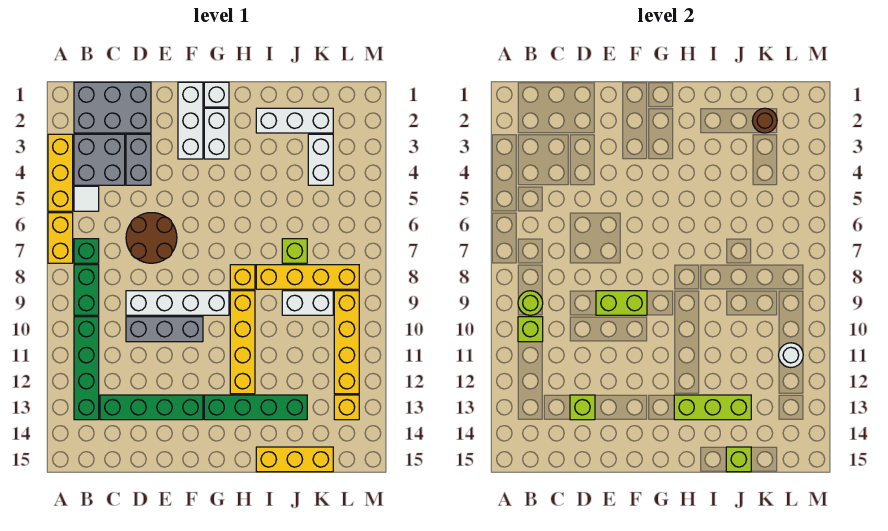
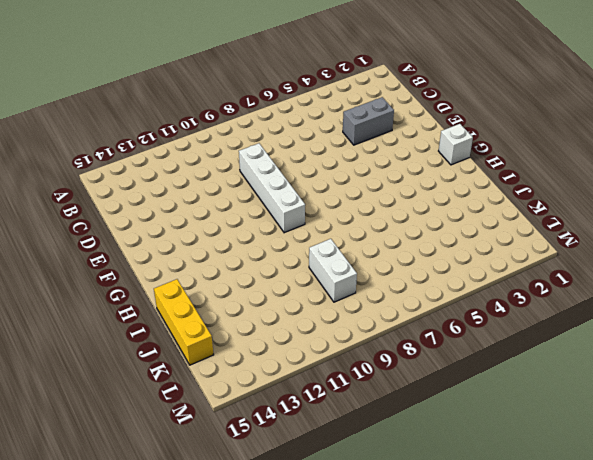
none -> yellow brick A3:A5 level 1
none -> yellow brick A6:A7 level 1
none -> grey brick B1:D2 level 1
none -> grey brick B3:C4 level 1

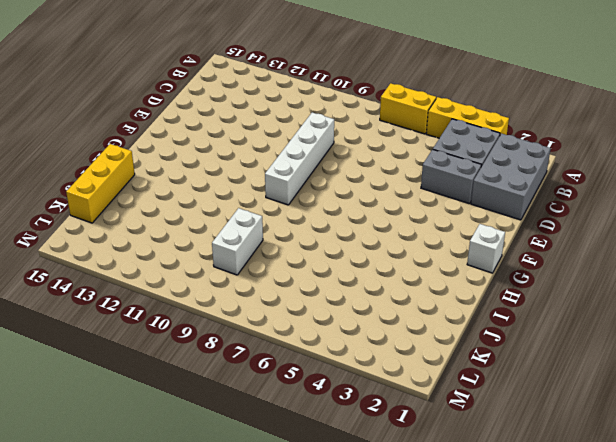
none -> white tile B5 level 1
none -> green brick B7 level 1
none -> green brick B8:B9 level 1
none -> green brick B10:B13 level 1

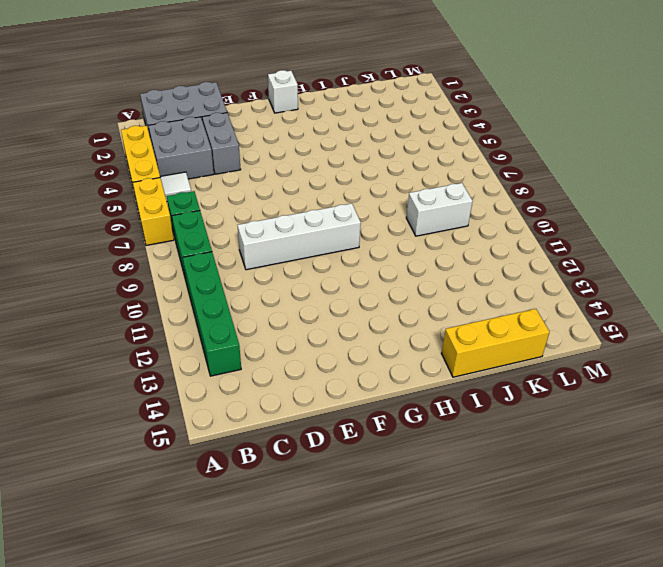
none -> green brick C13:F13 level 1
none -> brown round brick D6:E7 level 1
none -> grey brick D10:F10 level 1
none -> white brick F1:F3 level 1

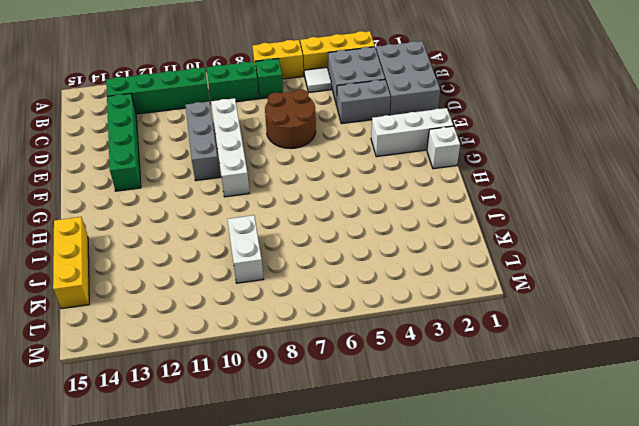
none -> white brick G2:G3 level 1
none -> green brick G13:J13 level 1
none -> yellow brick H8 level 1
none -> yellow brick H9:H12 level 1

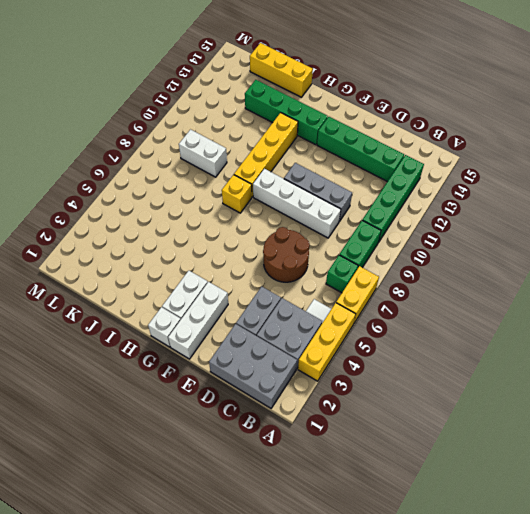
none -> white brick I2:K2 level 1
none -> yellow brick I8:L8 level 1
none -> lime brick J7 level 1
none -> white brick K3:K4 level 1

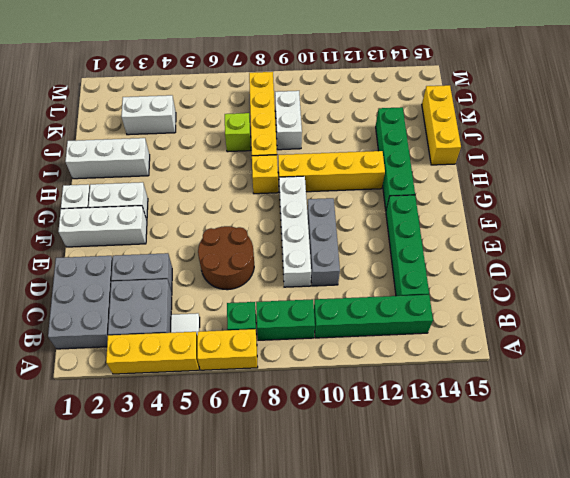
white brick I1:I3 level 1 -> white brick I2:K2 level 1
none -> yellow brick L9:L12 level 1
none -> yellow brick L13 level 1
none -> lime round brick B9 level 2
none -> lime brick B10 level 2

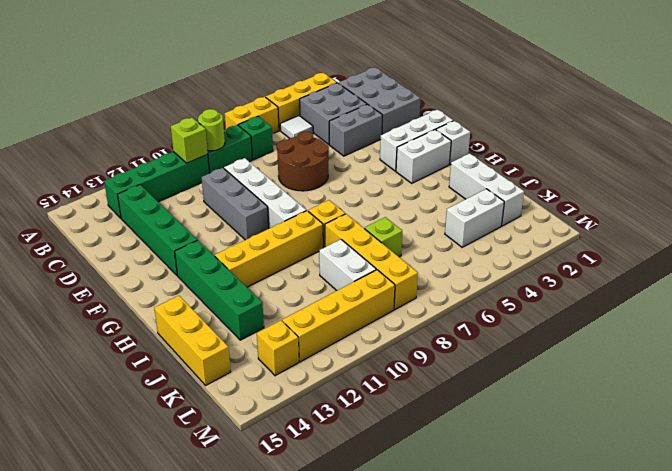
none -> lime brick D13 level 2
none -> lime brick E9:F9 level 2
none -> lime brick H13:J13 level 2
none -> lime brick J15 level 2

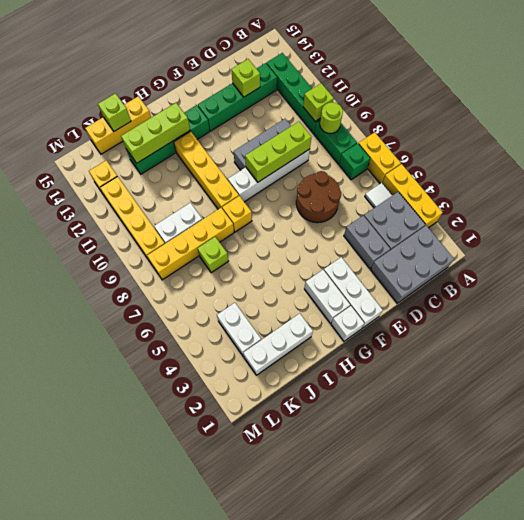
lime brick D9:F9 level 2 -> lime brick E9:F9 level 2
none -> brown round brick K2 level 2
none -> white round brick L11 level 2

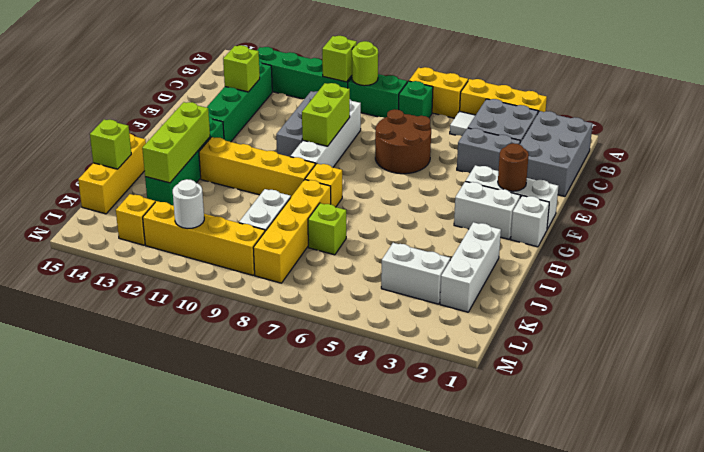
brown round brick F2 level 2 -> brown round brick K2 level 2

